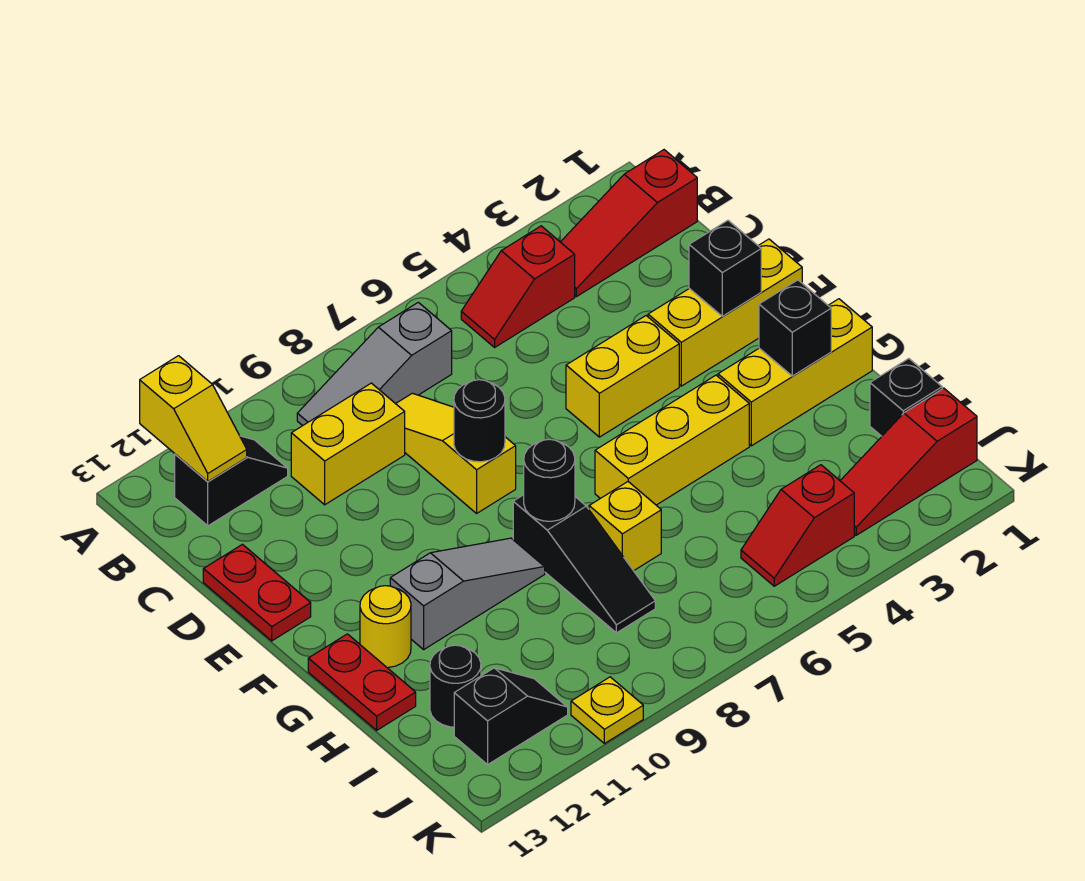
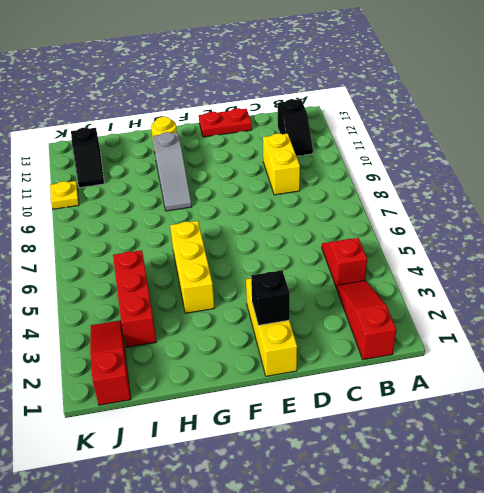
red brick I3:I5 level 1 -> none
none -> grey slope B7:B9 level 1 top 7
none -> yellow slope C8:E8 level 1 top E
none -> yellow brick E4:E5 level 1

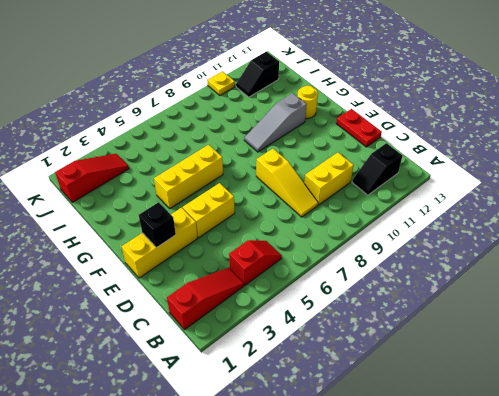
none -> grey slope B7:B9 level 1 top 7
none -> yellow brick G1:G3 level 1
none -> black slope G8:I8 level 1 top G

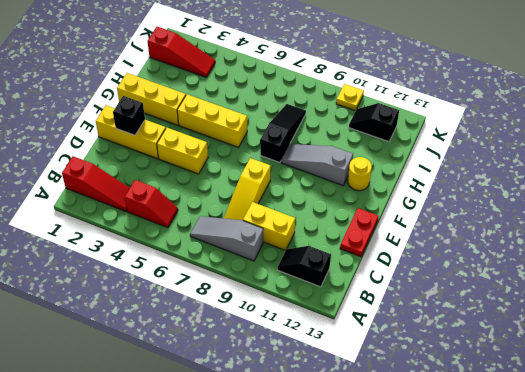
grey slope B7:B9 level 1 top 9 -> grey slope B7:B9 level 1 top 7
none -> red plate G13:H13 level 1
none -> yellow brick H7 level 1
none -> black brick I1 level 1

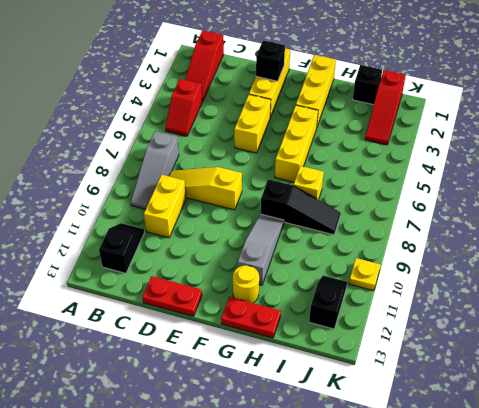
none -> black round brick I12 level 1
none -> red slope J4:J5 level 1 top 4
none -> yellow slope A12:B12 level 2 top A

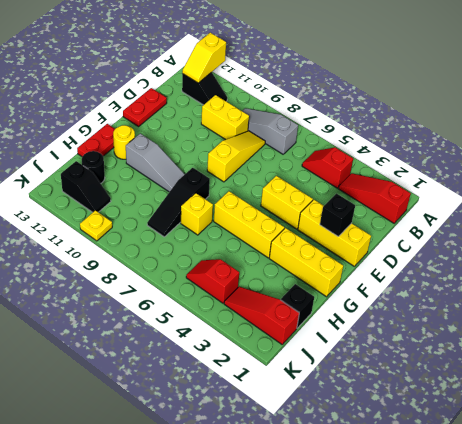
none -> black round brick E8 level 2
none -> black brick G2 level 2
none -> black round brick G8 level 2

